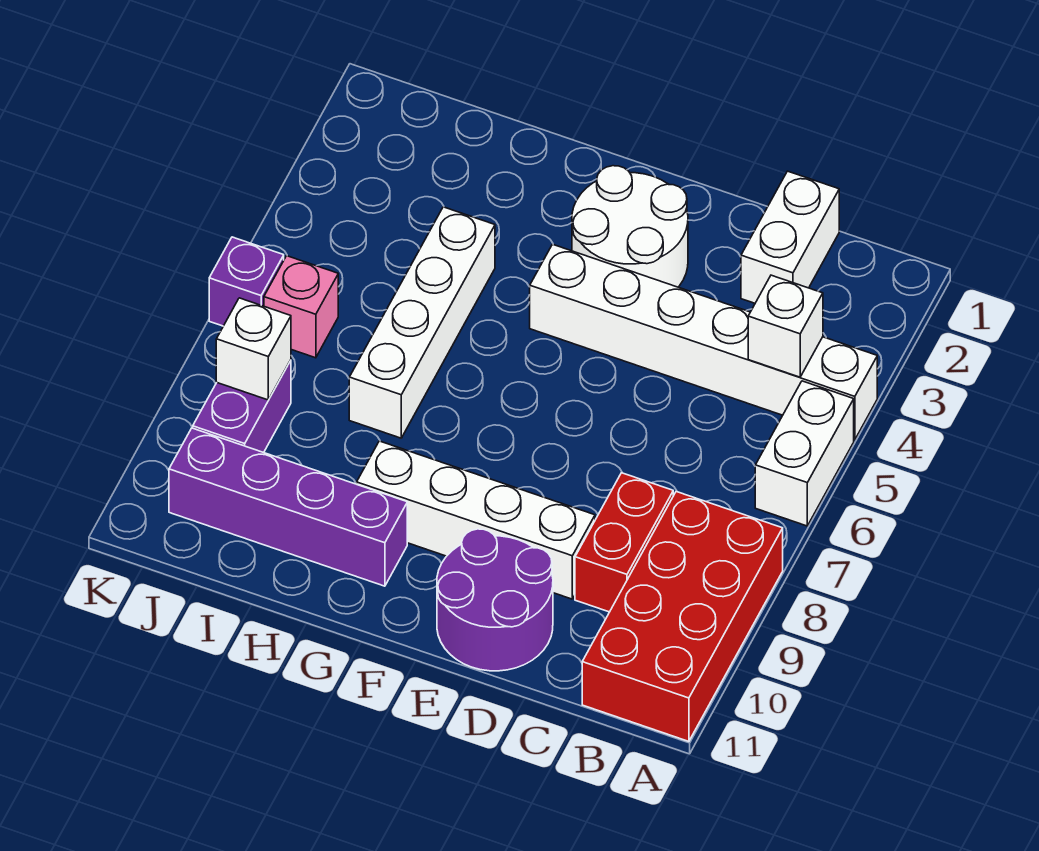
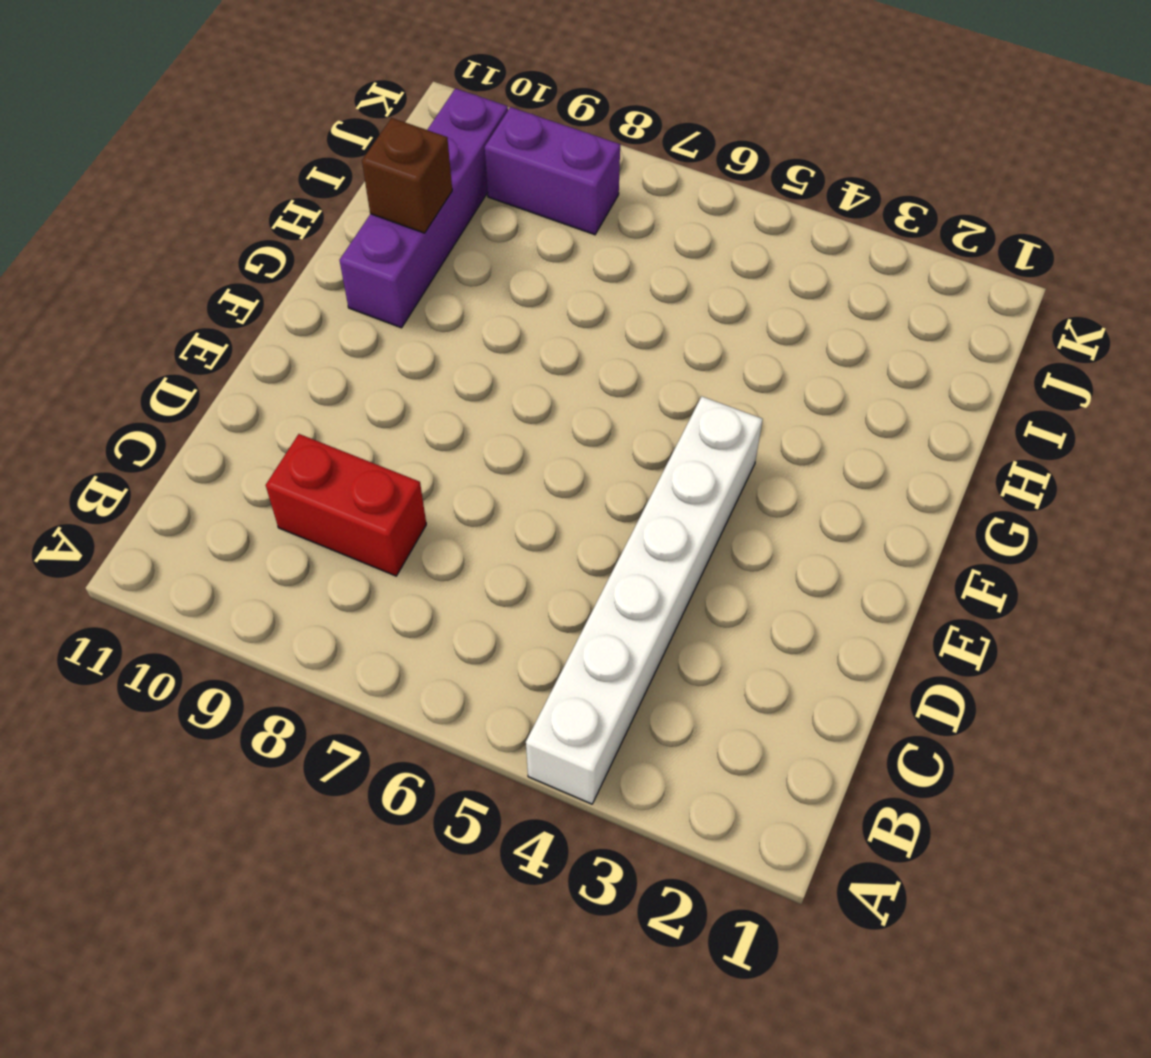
brown brick H10 level 2 -> none
none -> white brick A5:A6 level 1
none -> red brick A8:B11 level 1
none -> white brick C1:C2 level 1

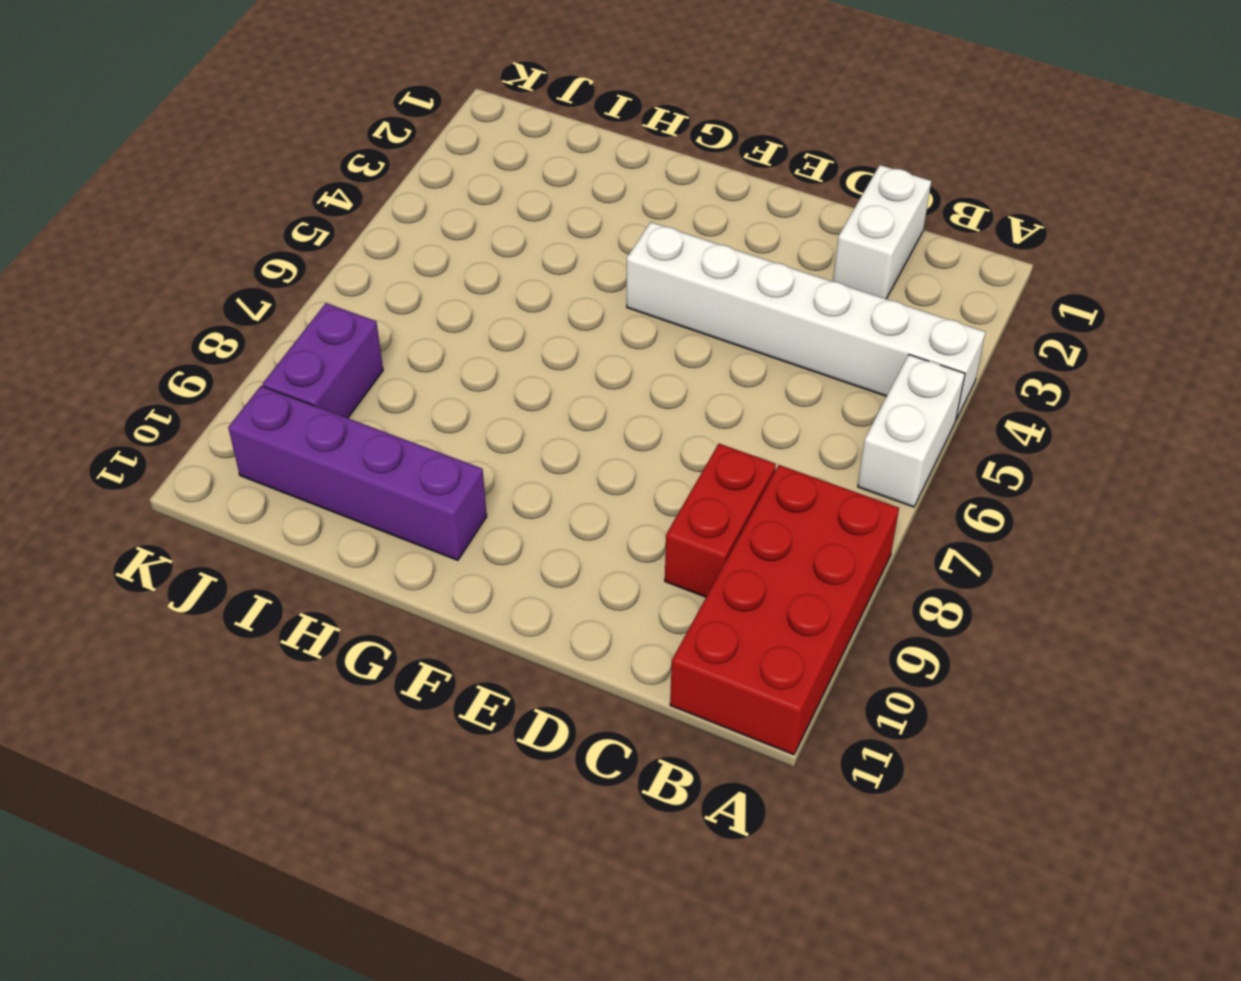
none -> white brick D9:G9 level 1
none -> purple round brick D10:E11 level 1
none -> white round brick E2:F3 level 1

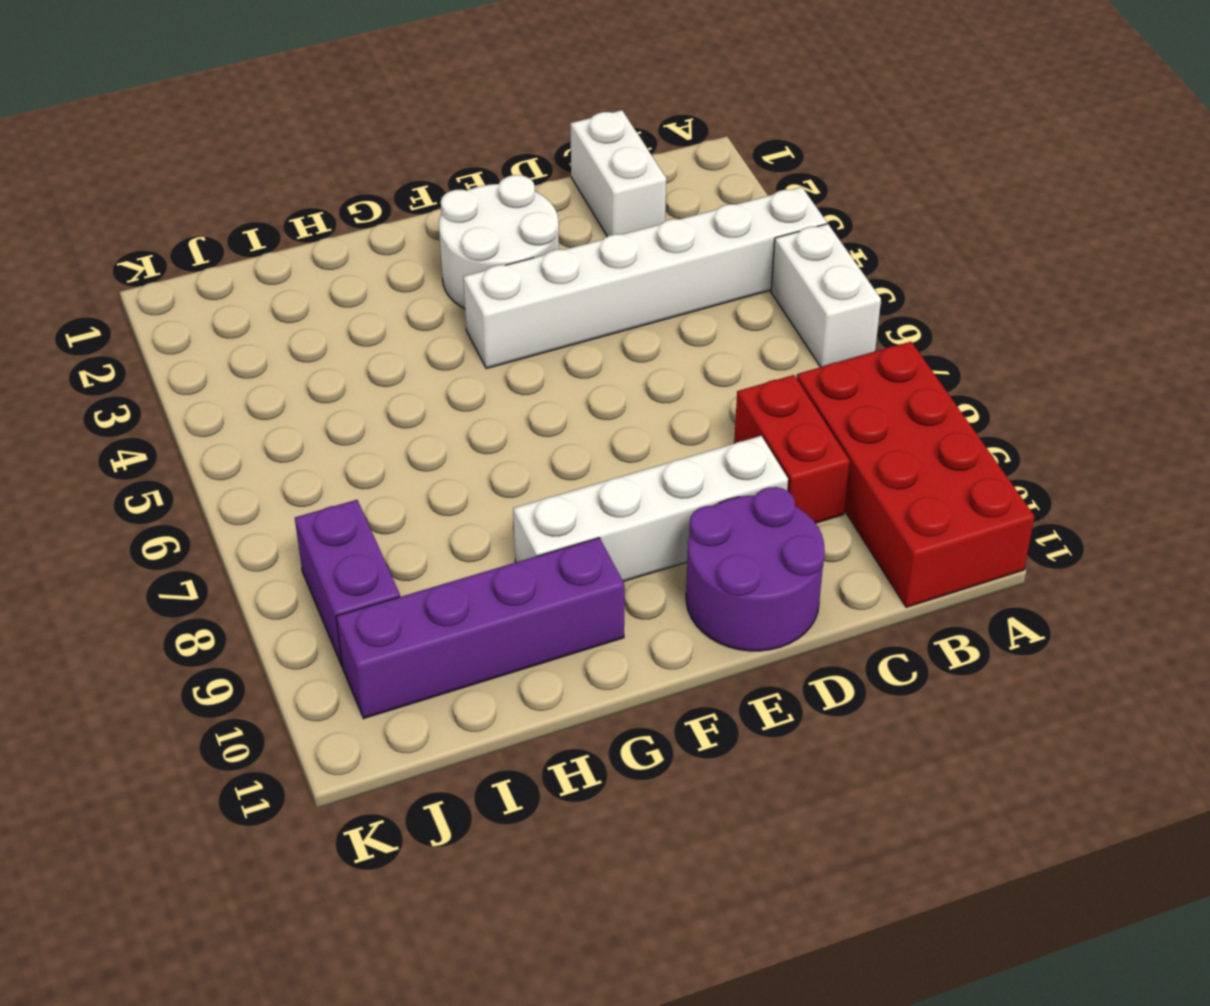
none -> white brick H4:H7 level 1
none -> pink brick J6 level 1
none -> purple brick K6 level 1

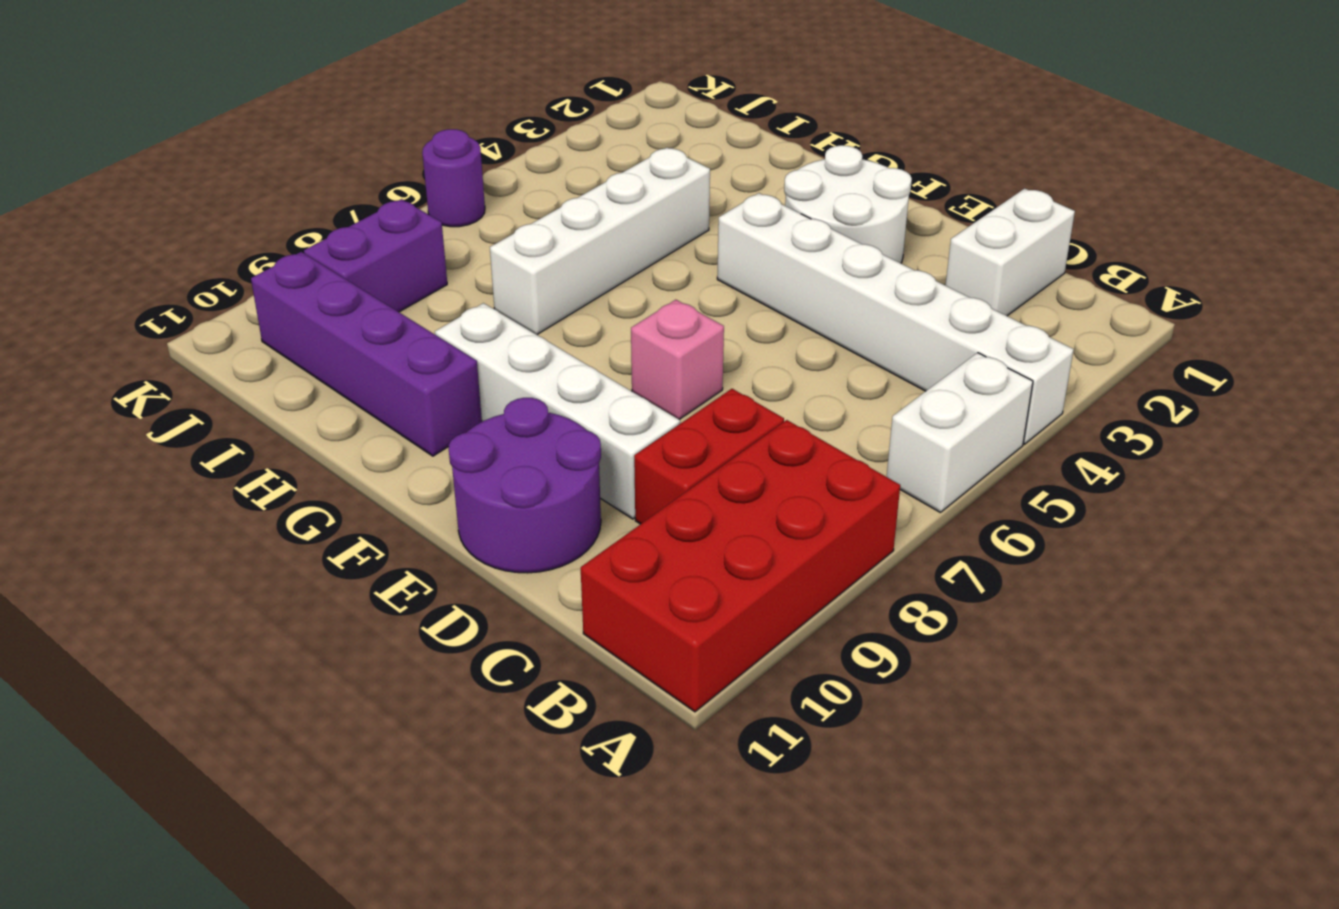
pink brick E7 level 1 -> pink brick J6 level 1
purple round brick K6 level 1 -> purple brick K6 level 1
none -> white brick B4 level 2
none -> white brick J8 level 2

